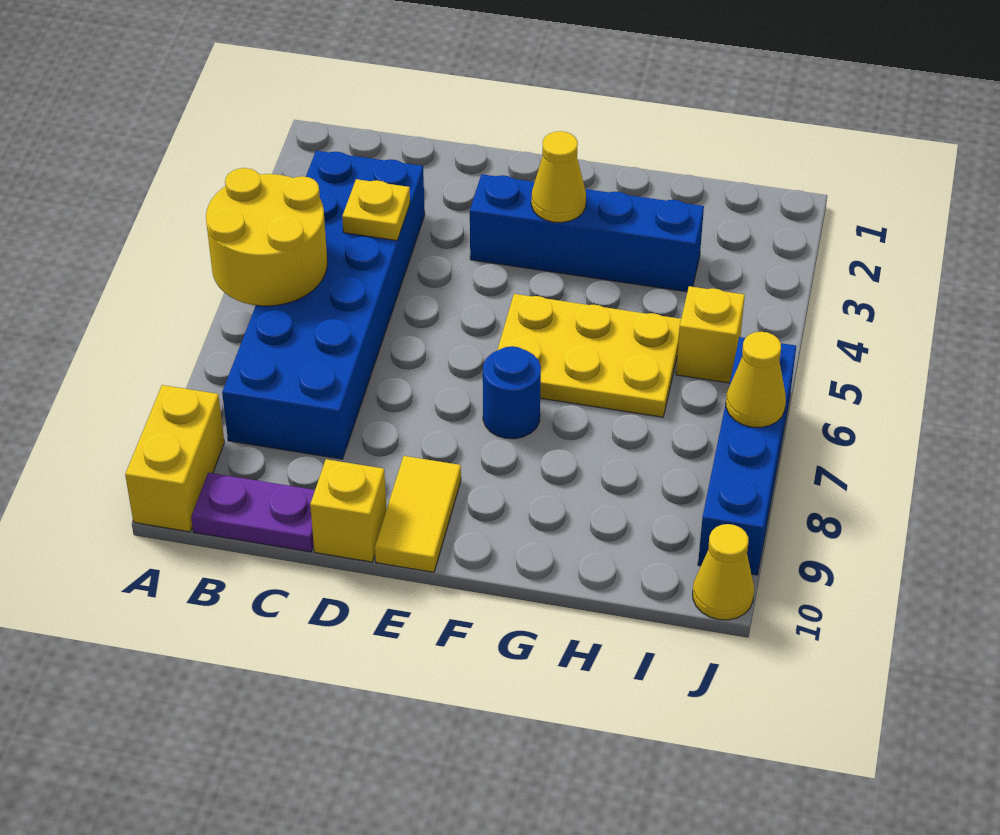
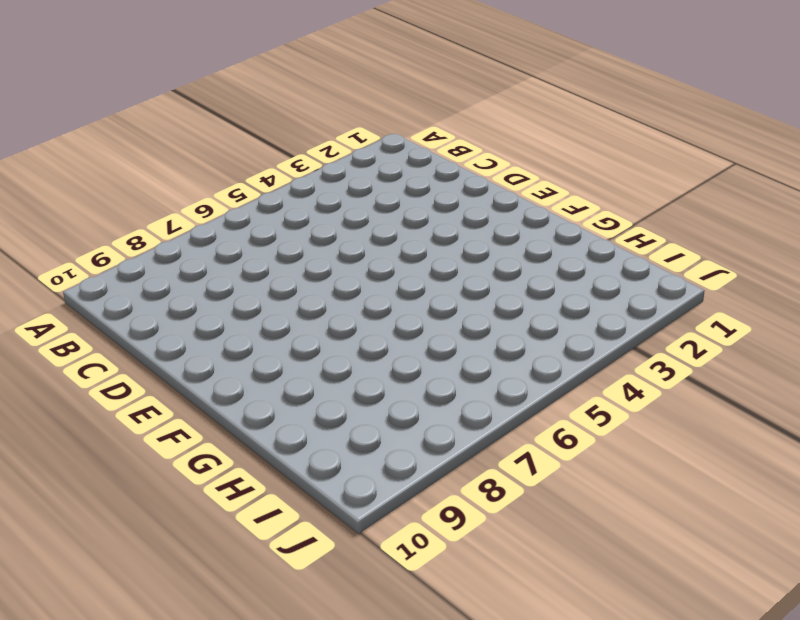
none -> yellow brick A9:A10 level 1
none -> blue brick B3:C8 level 1
none -> purple plate B10:C10 level 1

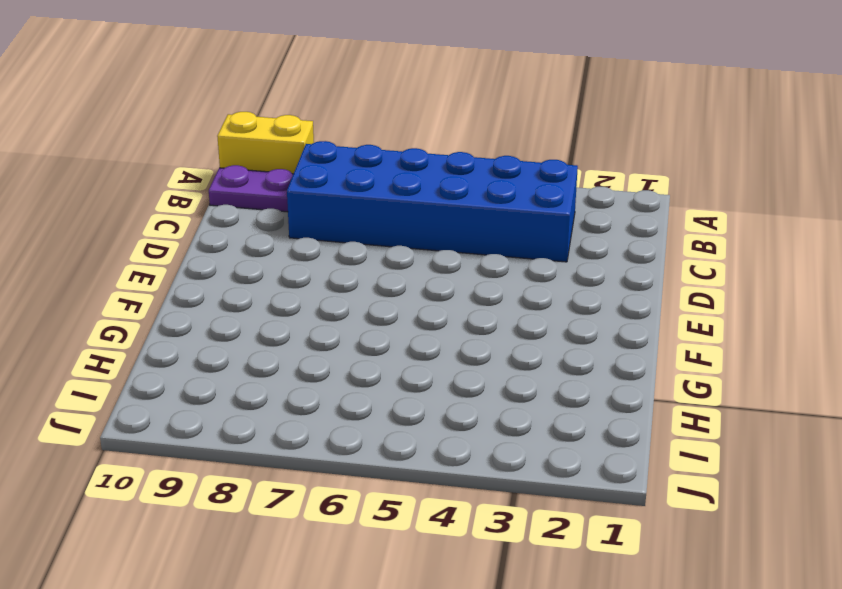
purple plate B9:B10 level 1 -> purple plate B10:C10 level 1
none -> yellow brick D10 level 1
none -> blue brick E3:H3 level 1
none -> yellow tile E9:E10 level 1

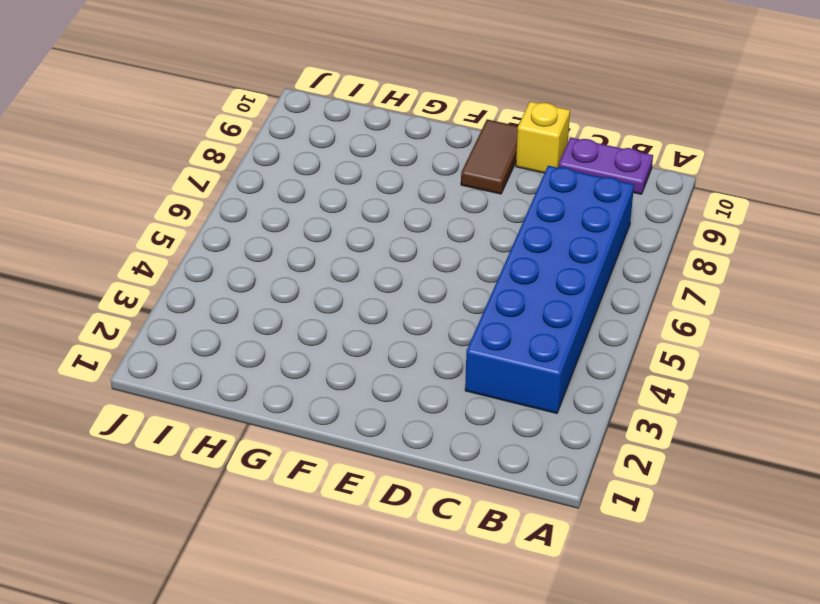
brown tile E9:E10 level 1 -> yellow tile E9:E10 level 1
none -> yellow brick A9:A10 level 1
none -> blue brick E3:H3 level 1
none -> yellow plate F5:H6 level 1

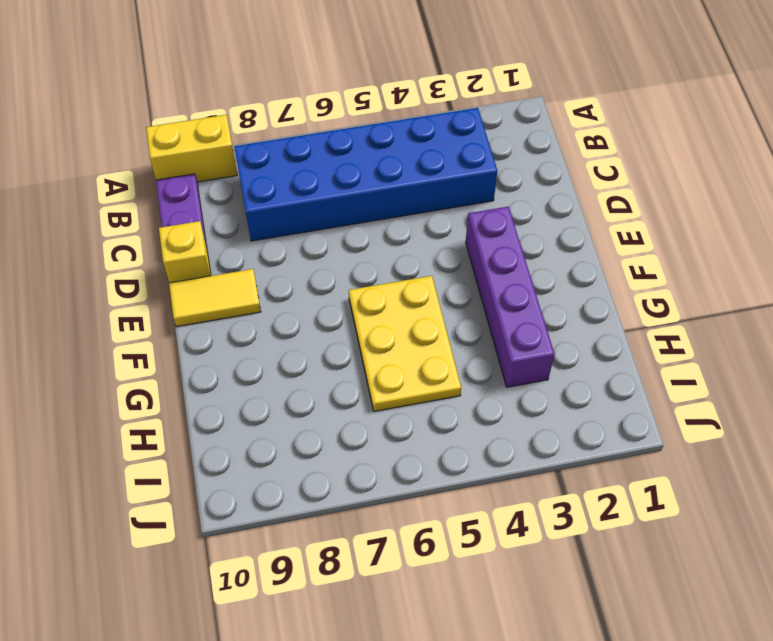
purple brick E3:H3 level 1 -> blue brick E3:H3 level 1
none -> blue round brick F7 level 1
none -> yellow brick I5 level 1
none -> blue brick J6:J9 level 1

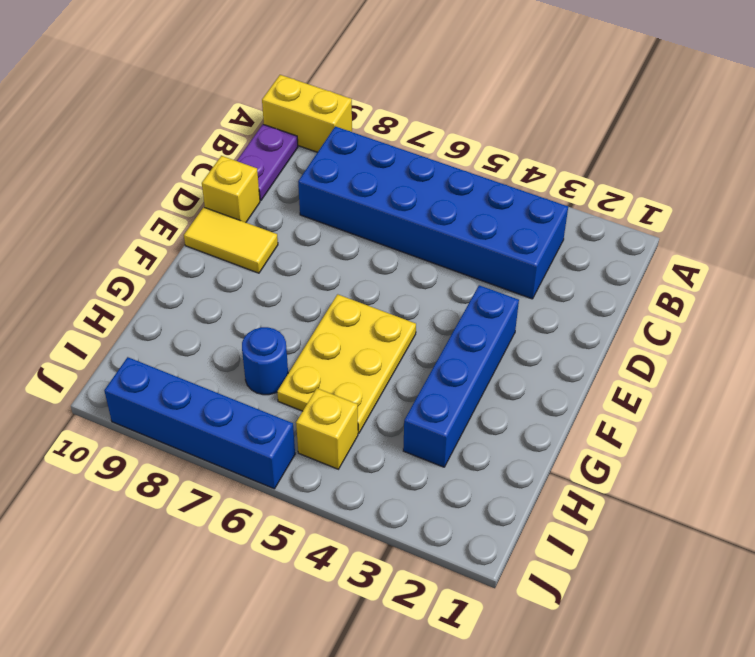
blue round brick H7 level 1 -> blue round brick F7 level 1
none -> yellow cone J10 level 1
none -> yellow round brick A5:B6 level 2
none -> yellow plate C4 level 2

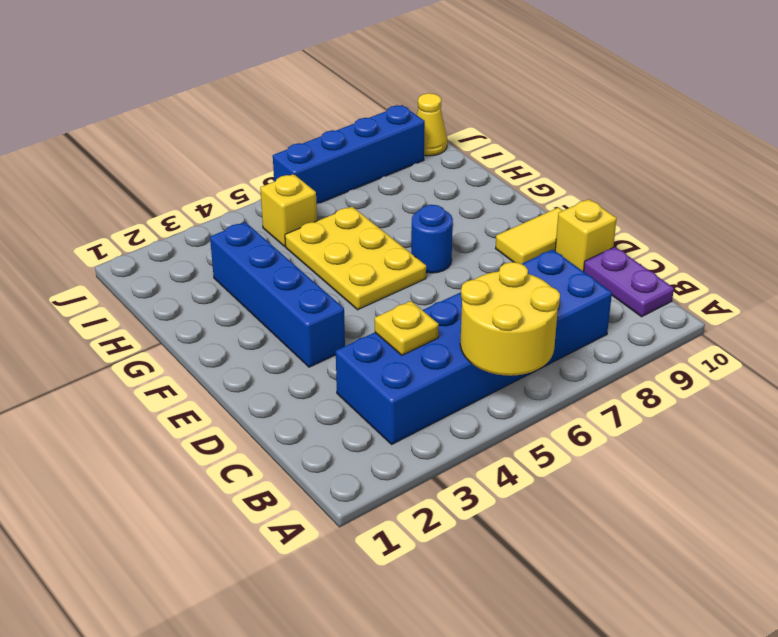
none -> yellow brick A9:A10 level 1
none -> yellow cone F3 level 2
none -> yellow cone J7 level 2

